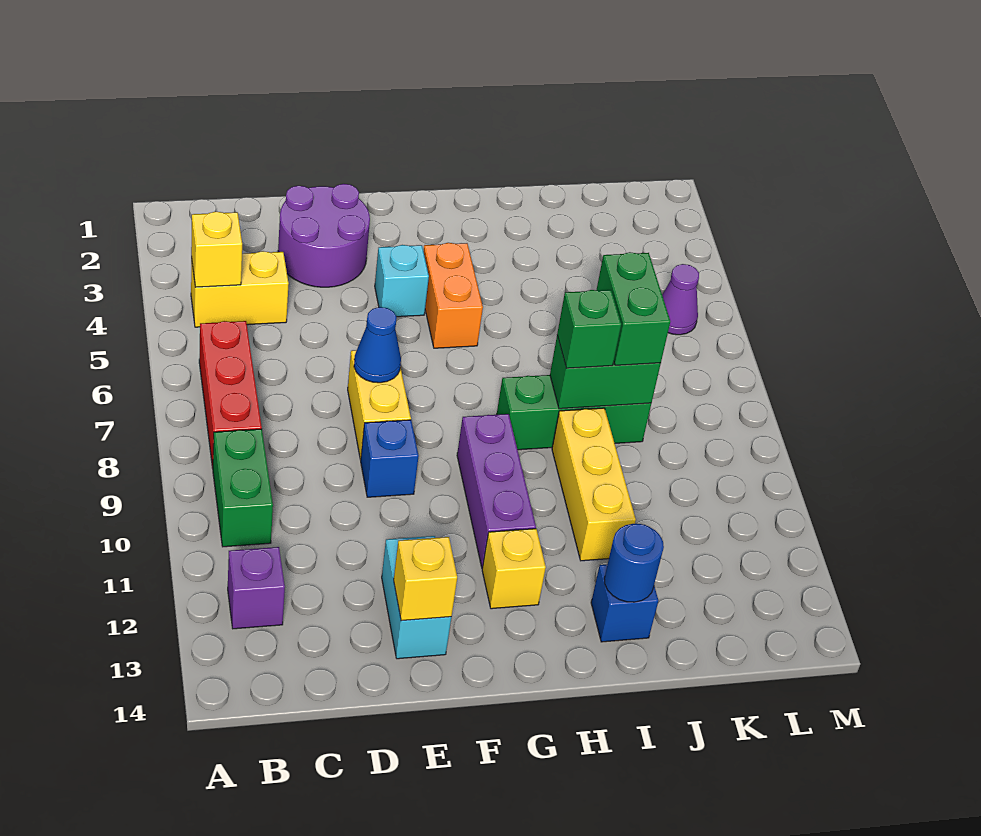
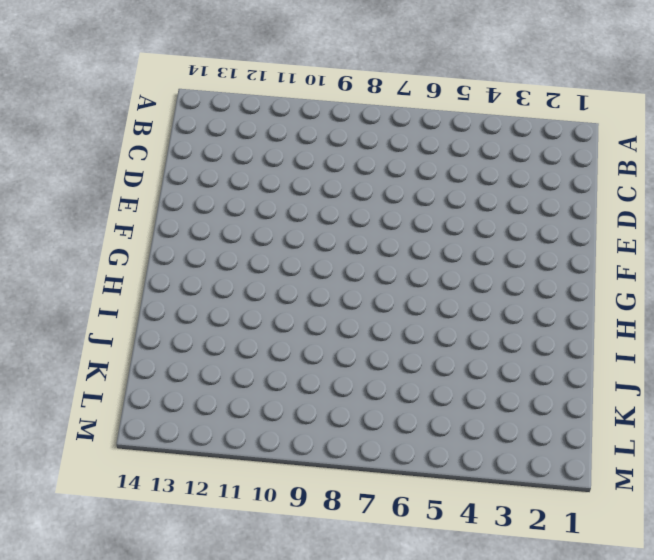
none -> yellow brick B4:C4 level 1
none -> red brick B6:B8 level 1
none -> green brick B9:B10 level 1

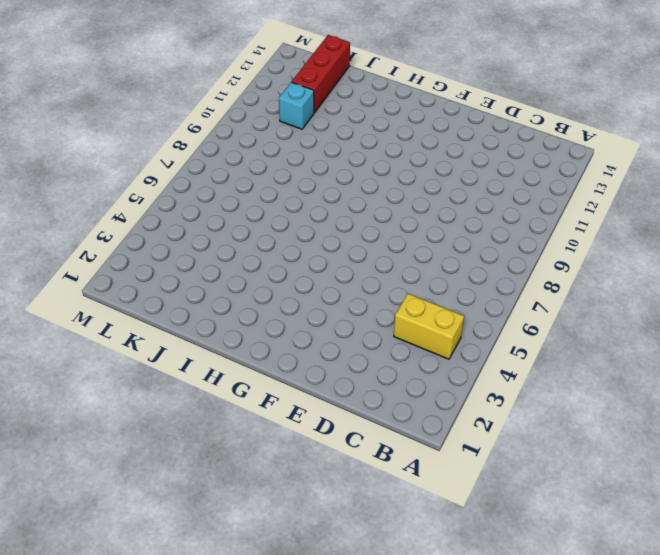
cyan brick K11 level 1 -> cyan brick F4 level 1
red brick K12:K14 level 1 -> red brick B6:B8 level 1
none -> green brick B9:B10 level 1
none -> purple brick B12 level 1
none -> purple round brick D2:E3 level 1

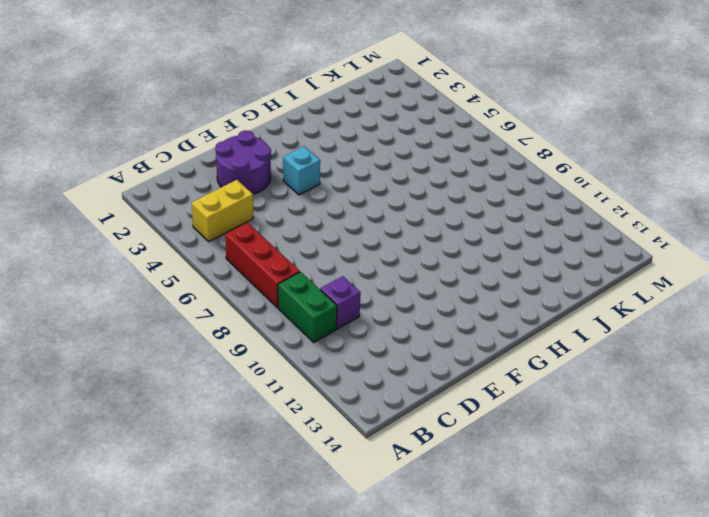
purple brick C10 level 1 -> purple brick B12 level 1
none -> yellow brick E7:E8 level 1
none -> blue brick E9 level 1
none -> cyan brick E12:E13 level 1

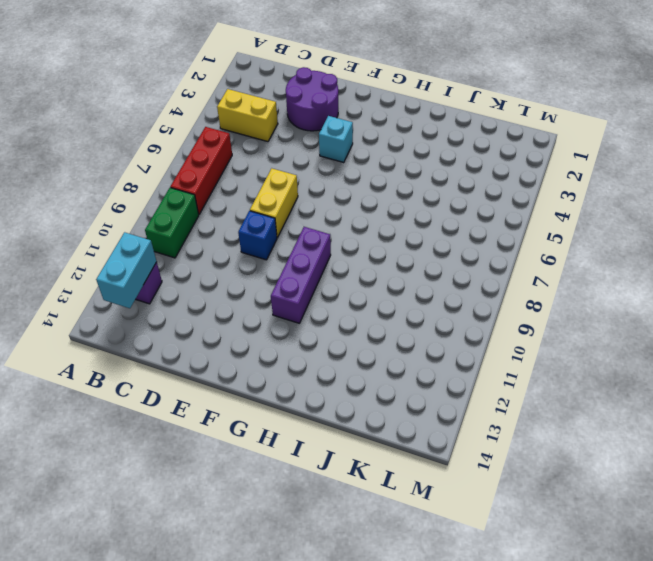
cyan brick B12:B13 level 2 -> cyan brick E12:E13 level 1
none -> orange brick G4:G5 level 1
none -> yellow brick G12 level 1
none -> green brick H8:J8 level 1

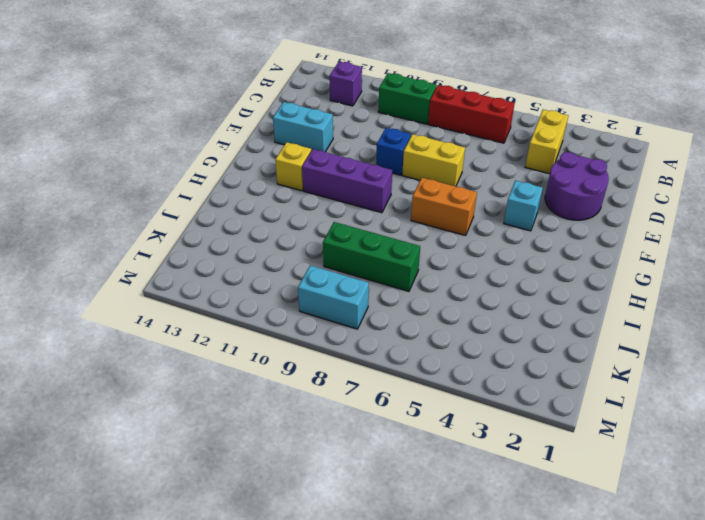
orange brick G6:G7 level 1 -> orange brick G4:G5 level 1
green brick J7:J9 level 1 -> green brick H8:J8 level 1
cyan brick L8:L9 level 1 -> none
none -> yellow brick I9:I11 level 1
none -> blue brick I13 level 1
none -> purple cone L5 level 1

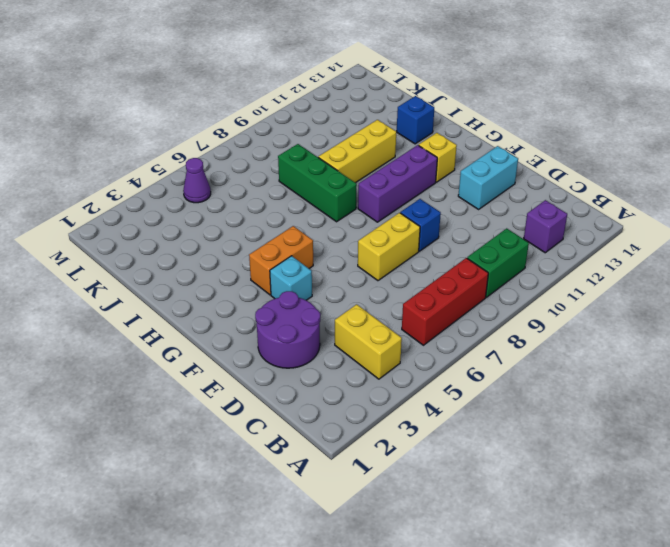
none -> yellow brick B4 level 2
none -> blue cone E7 level 2
none -> yellow brick E13 level 2

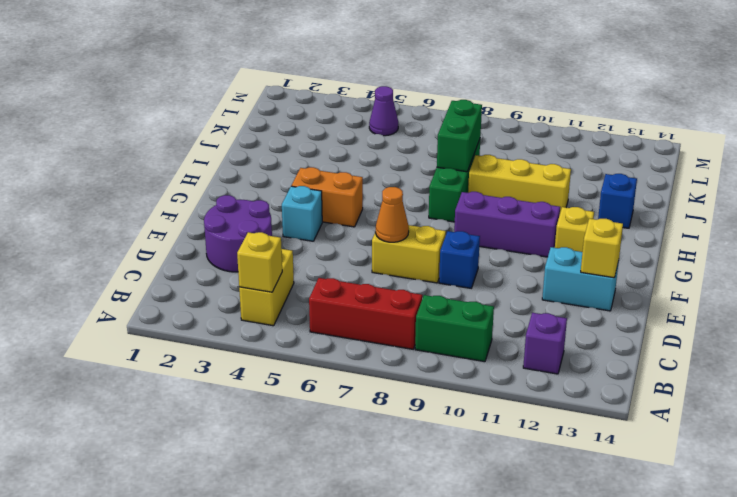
orange cone E7 level 2 -> blue cone E7 level 2
none -> blue round brick I13 level 2
none -> green brick I8 level 3
none -> green brick J7:J8 level 3

